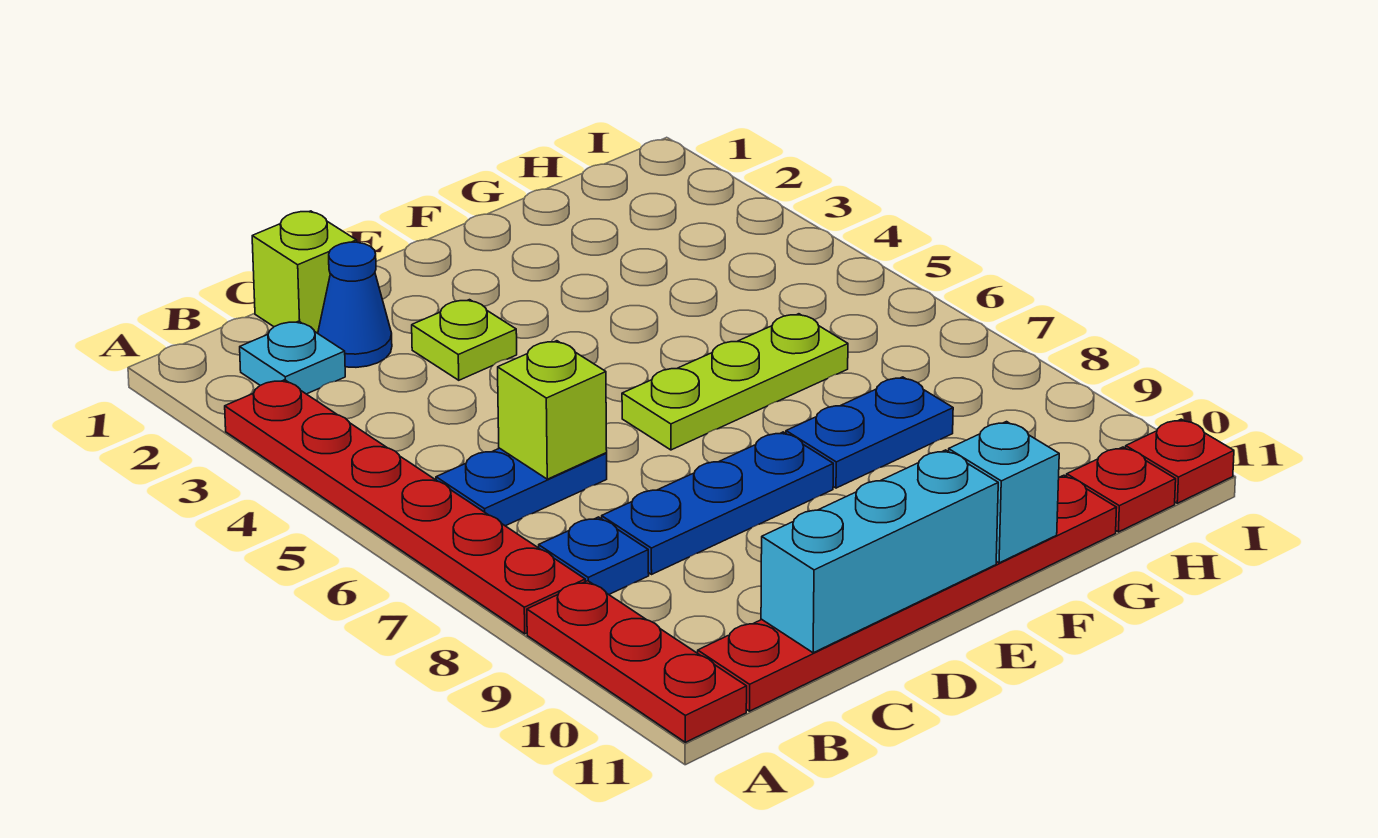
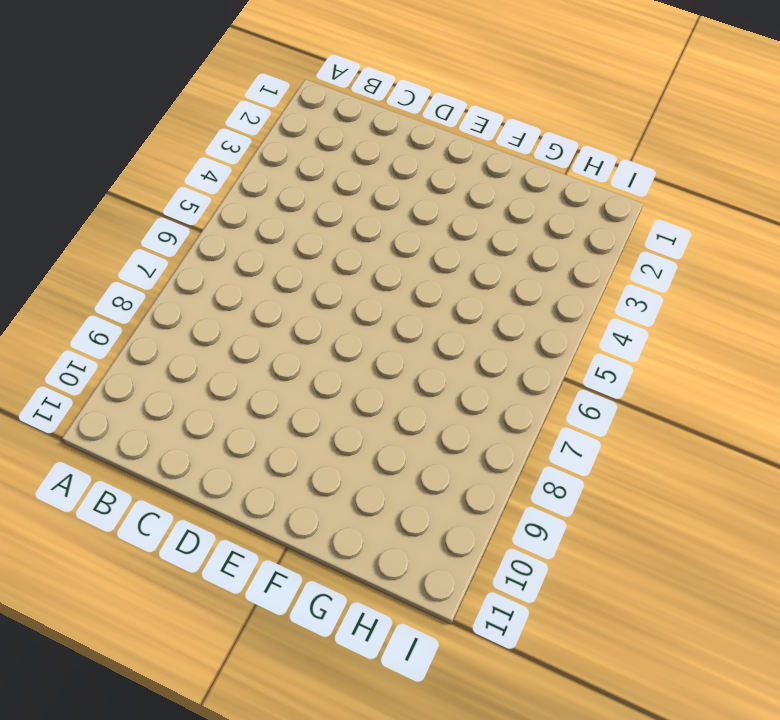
none -> red plate A3:A8 level 1
none -> red plate A9:A11 level 1
none -> cyan plate B2 level 1

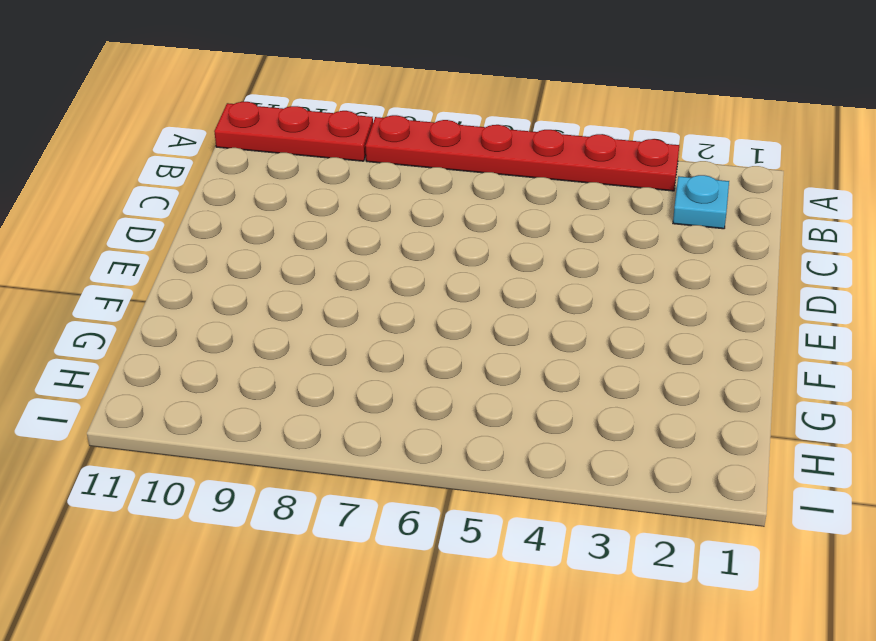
none -> blue plate B6:C6 level 1
none -> blue plate B8 level 1
none -> red plate B11:G11 level 1

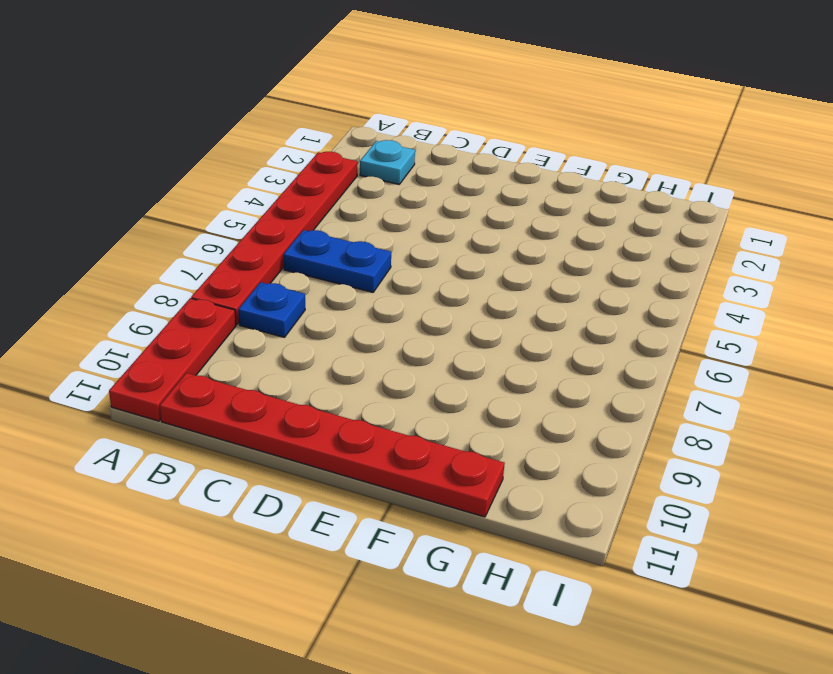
none -> lime brick C1 level 1
none -> blue cone C2 level 1
none -> blue plate C8:E8 level 1

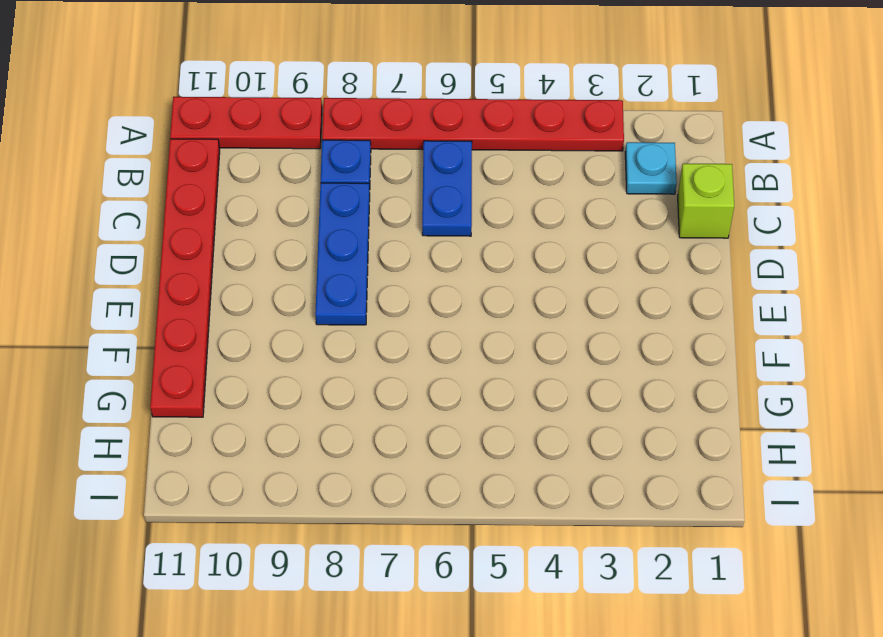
none -> blue cone C2 level 1
none -> lime plate D3 level 1
none -> lime plate E6:G6 level 1

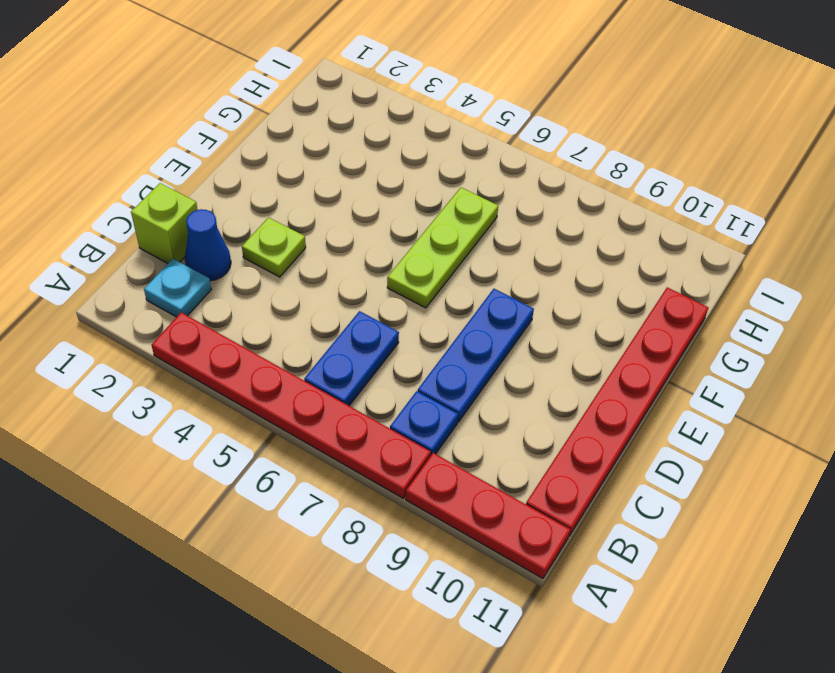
none -> blue plate F8:G8 level 1
none -> red plate H11 level 1
none -> red plate I11 level 1

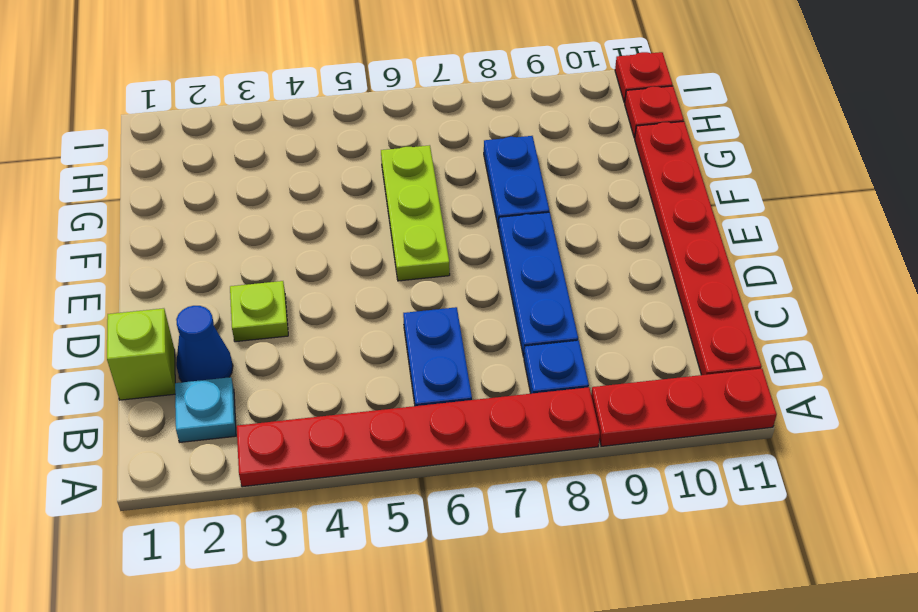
none -> lime brick C6 level 2
none -> cyan brick C11:E11 level 2
none -> cyan brick F11 level 2

